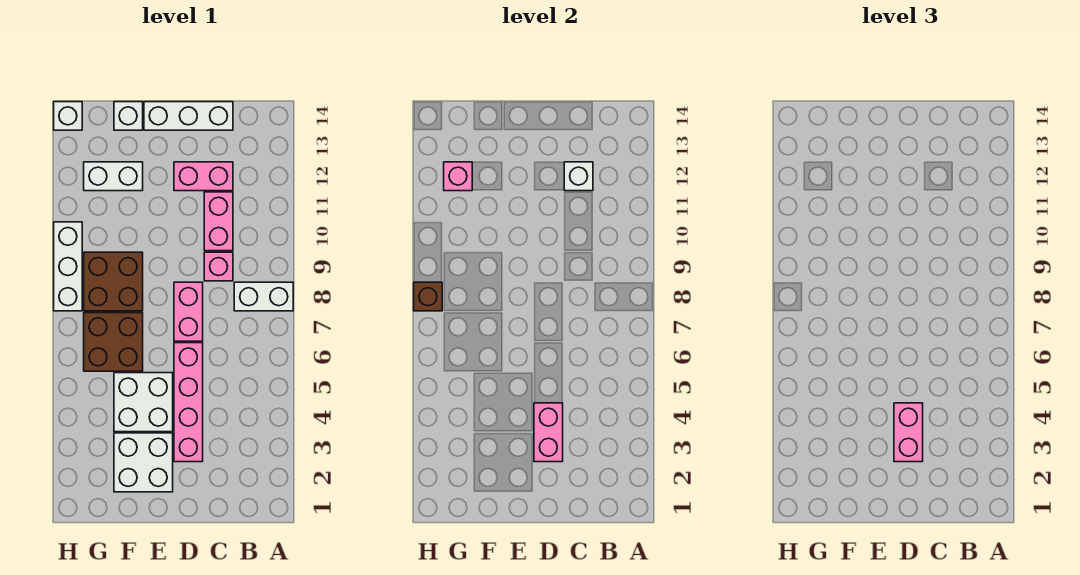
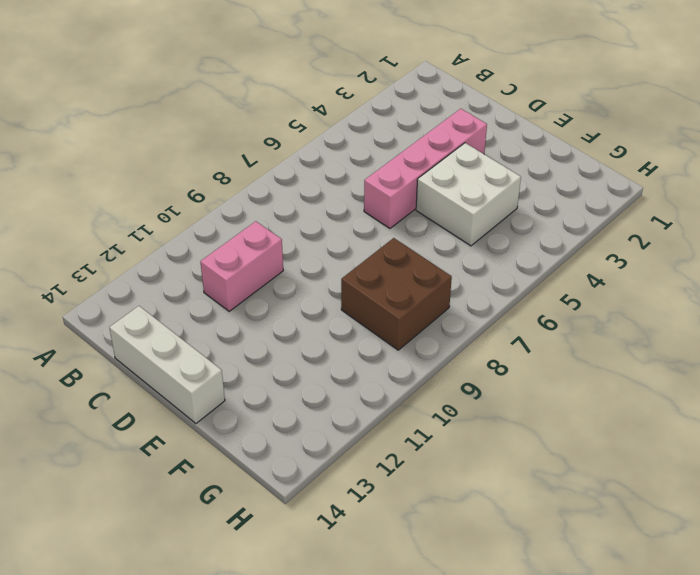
none -> white brick A8:B8 level 1
none -> pink brick C9 level 1
none -> pink brick C12:D12 level 1

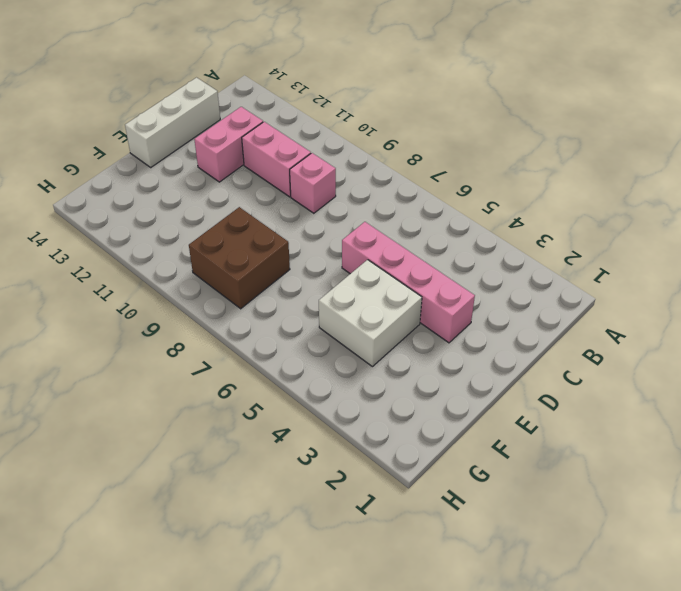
none -> white brick A8:B8 level 1
none -> pink brick D7:D8 level 1
none -> white brick E2:F3 level 1

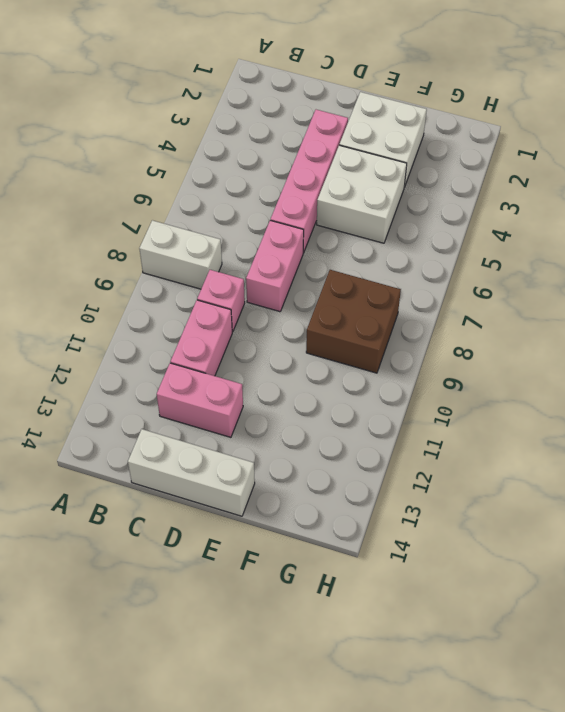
none -> brown brick F6:G7 level 1
none -> white brick F12:G12 level 1
none -> white brick F14 level 1

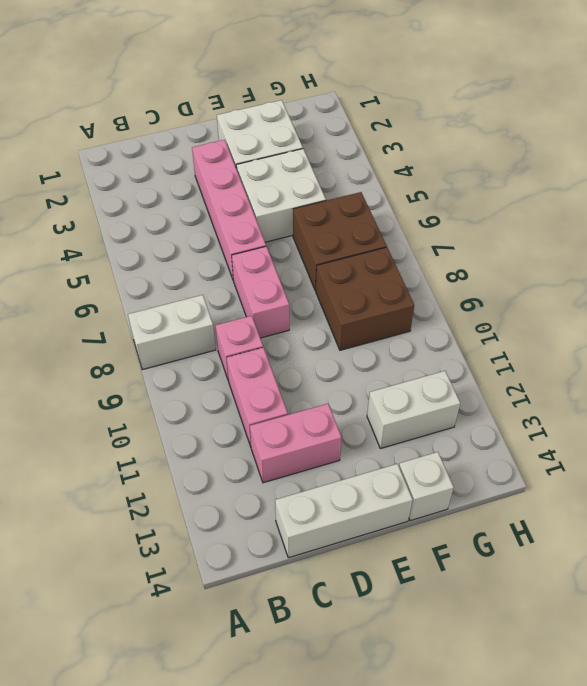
none -> white brick H8:H10 level 1
none -> white brick H14 level 1
none -> white brick C12 level 2

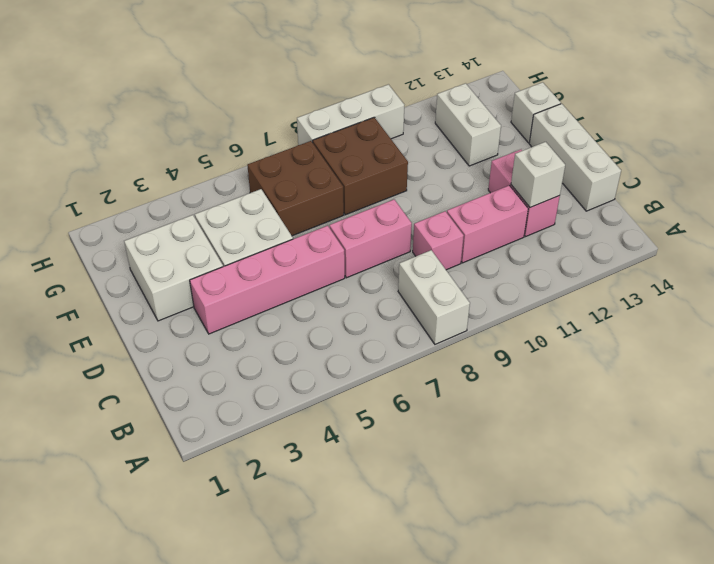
none -> white brick H14 level 1
none -> pink brick D3:D4 level 2
none -> pink brick G12 level 2

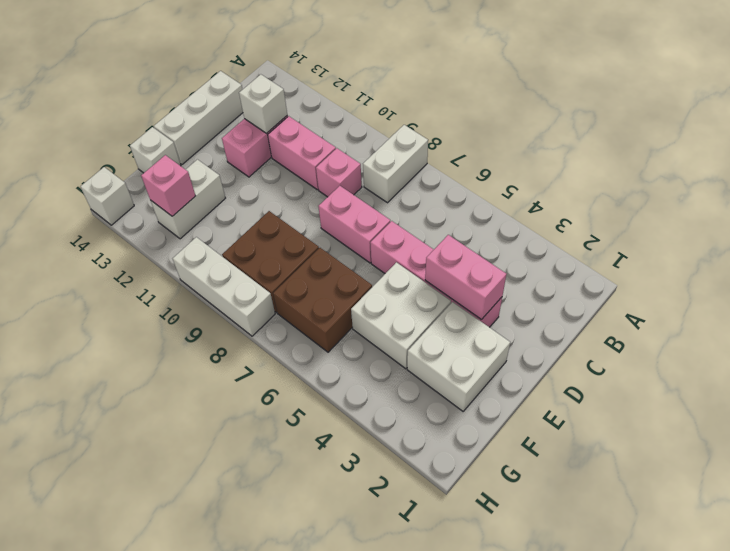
none -> brown brick H8 level 2
none -> pink brick D3:D4 level 3

